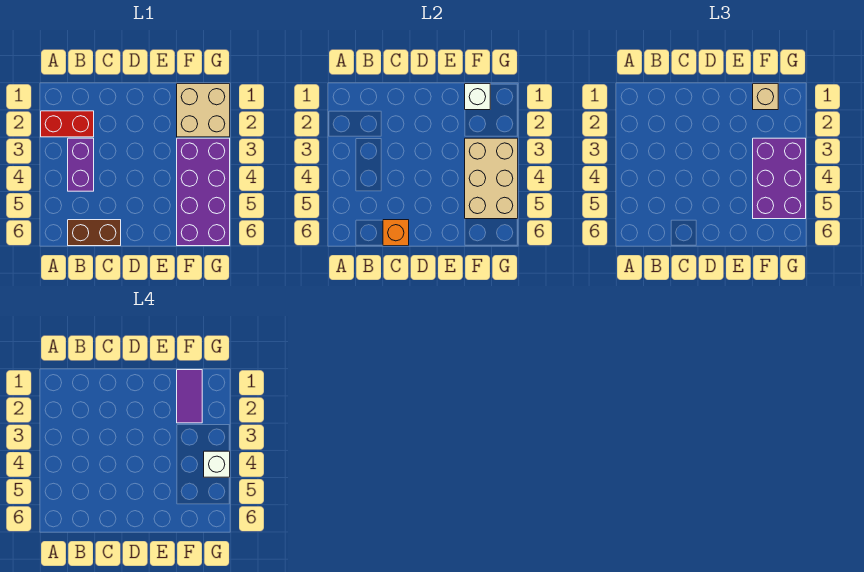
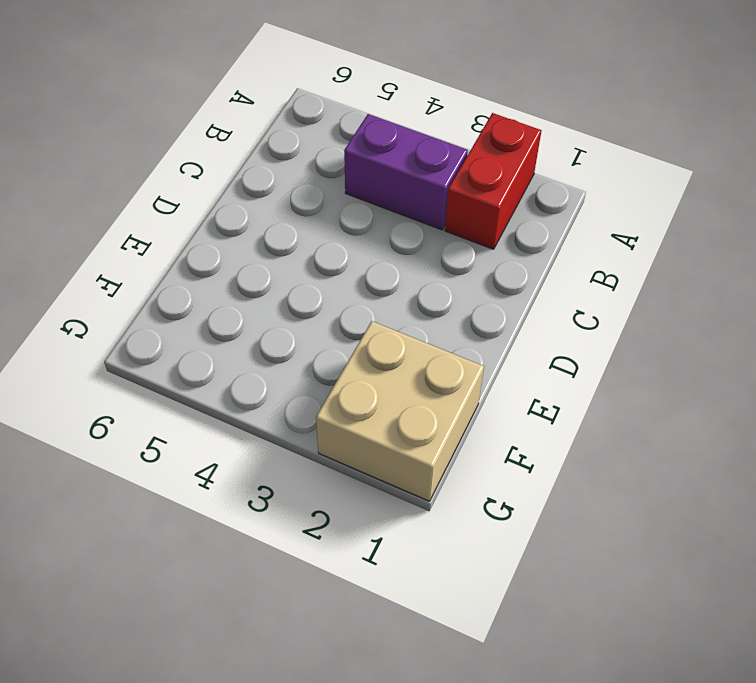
none -> brown brick B6:C6 level 1
none -> purple brick F3:G6 level 1
none -> orange brick C6 level 2

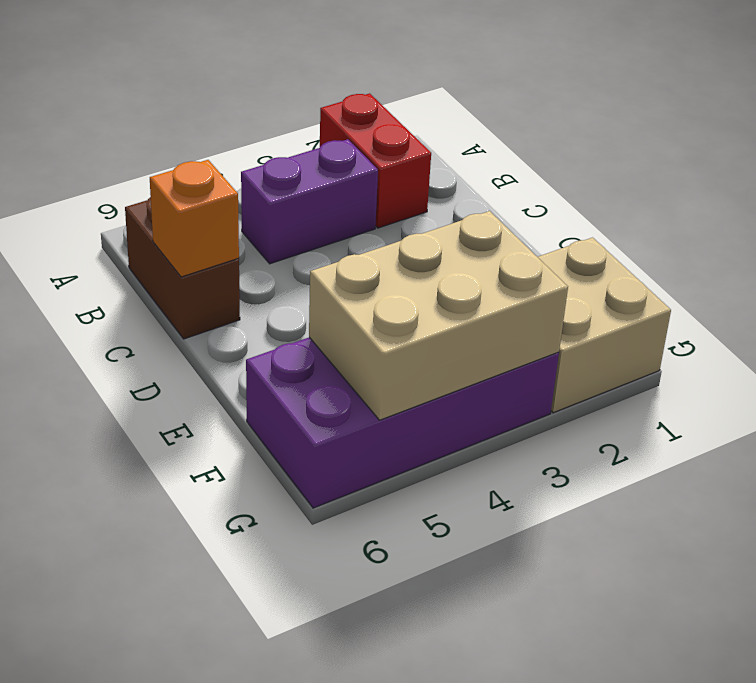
none -> white brick F1 level 2
none -> tan brick F1 level 3
none -> purple brick F3:G5 level 3

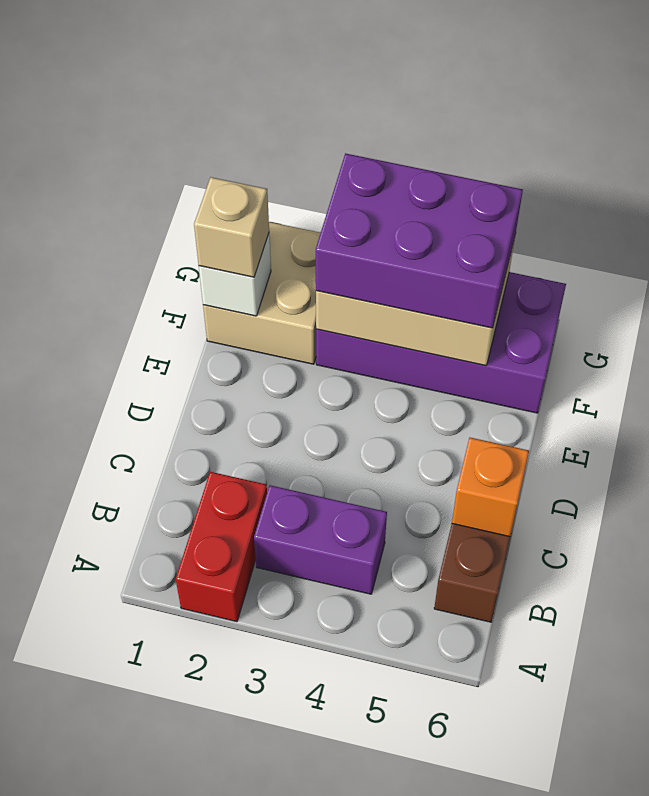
none -> purple tile F1:F2 level 4
none -> white brick G4 level 4

